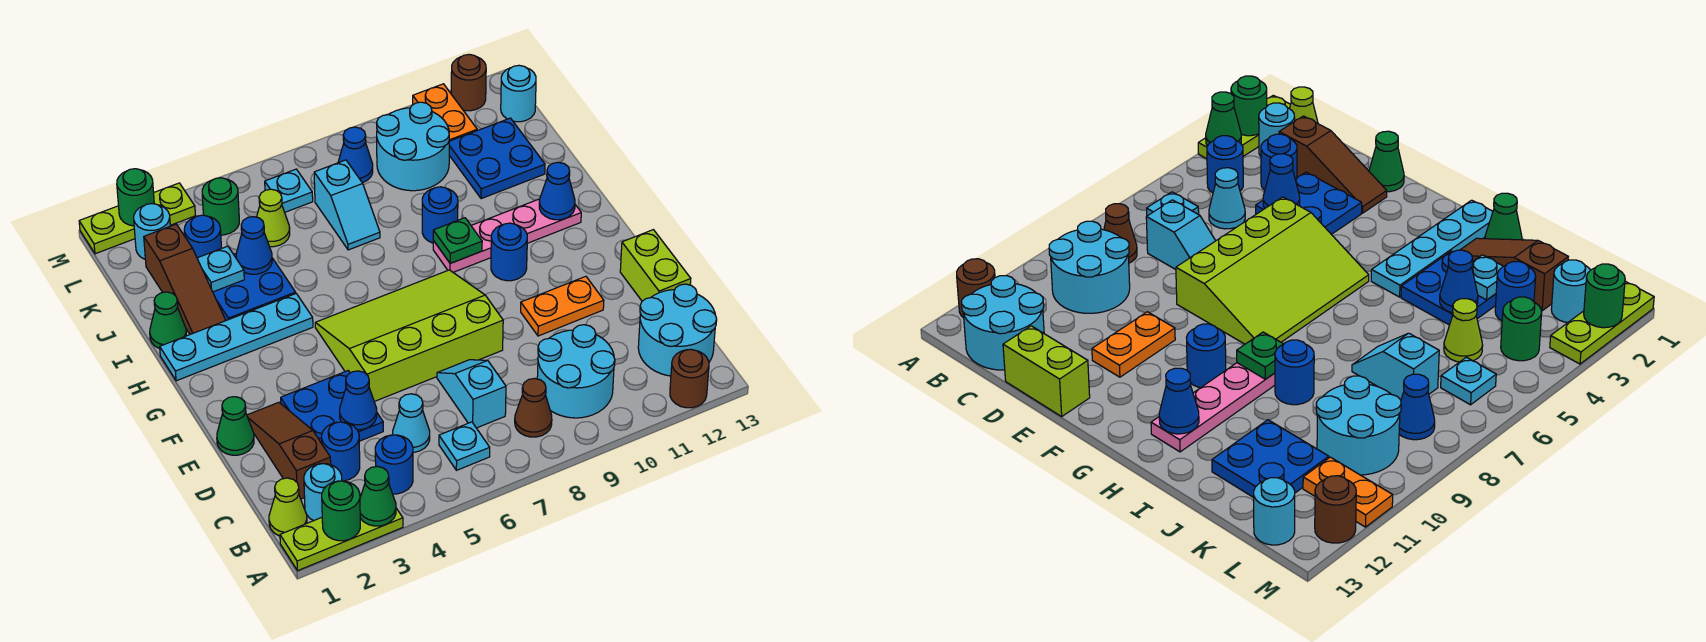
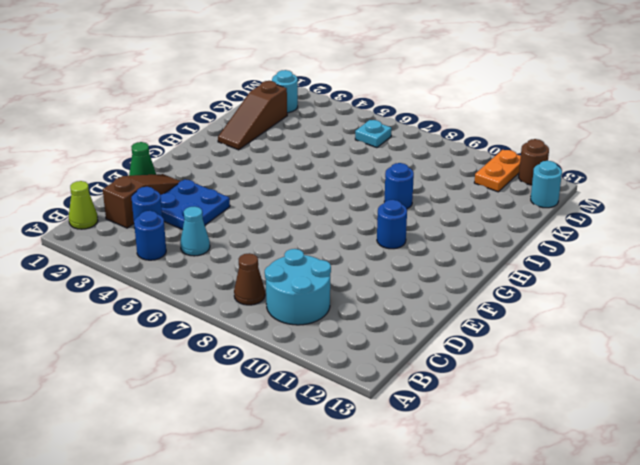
none -> lime plate A1:A3 level 1
none -> brown round brick A12 level 1
none -> cyan round brick B2 level 1
none -> cyan plate B6 level 1

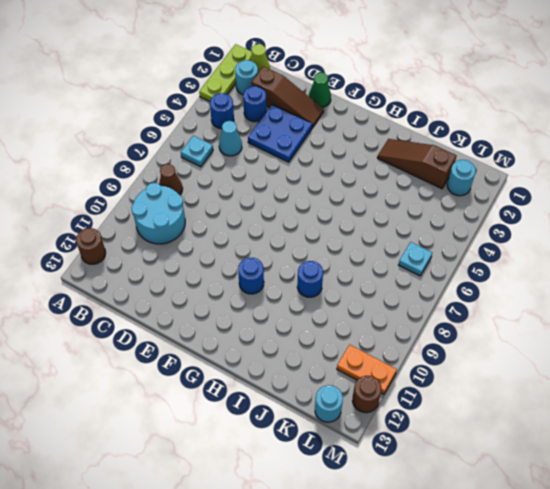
none -> cyan round brick B12:C13 level 1
none -> cyan slope C7:D7 level 1 top C
none -> lime brick D13:E13 level 1
none -> lime slope E5:G8 level 1 top E

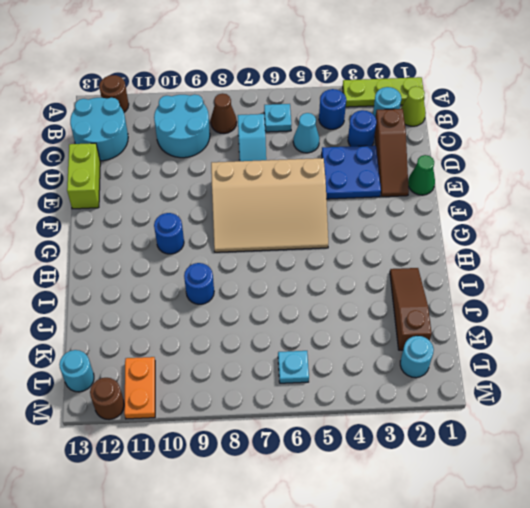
tan slope E5:G8 level 1 top E -> lime slope E5:G8 level 1 top E
none -> orange plate E10:E11 level 1
none -> cyan plate H1:H4 level 1
none -> pink plate H9:H12 level 1
none -> green cone I1 level 1

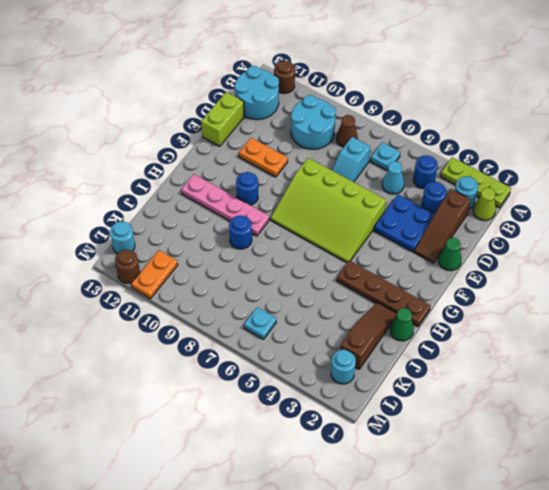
brown plate H1:H4 level 1 -> cyan plate H1:H4 level 1
none -> blue plate I3:J4 level 1
none -> cyan slope J7:K7 level 1 top K
none -> blue plate J11:K12 level 1
none -> blue round brick K3 level 1

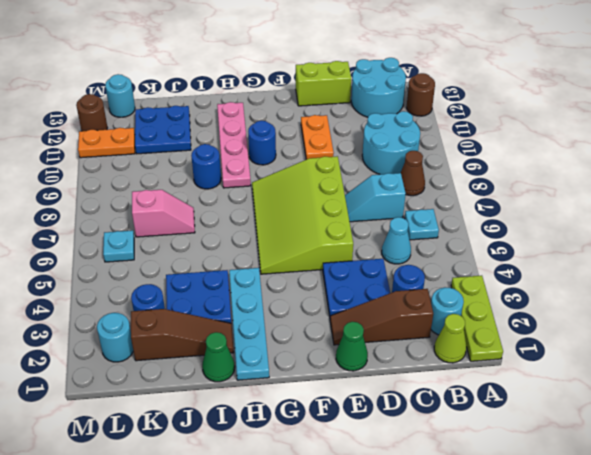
pink slope J7:K7 level 1 top K -> cyan slope J7:K7 level 1 top K
none -> blue round brick B4 level 1
none -> lime cone K5 level 1
none -> cyan round brick K9:L10 level 1
none -> green round brick L4 level 1

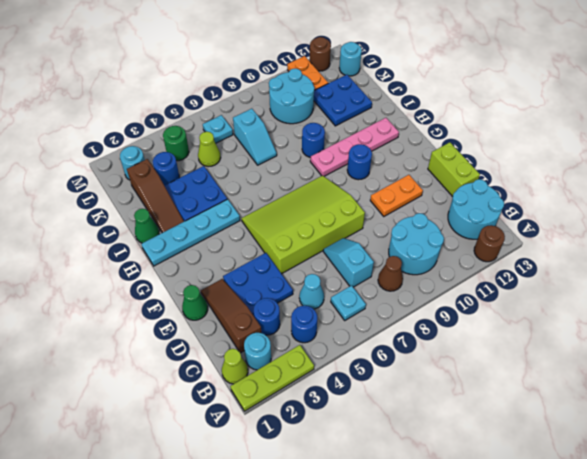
none -> blue cone L8 level 1
none -> lime plate M1:M3 level 1
none -> green round brick A2 level 2
none -> green cone A3 level 2

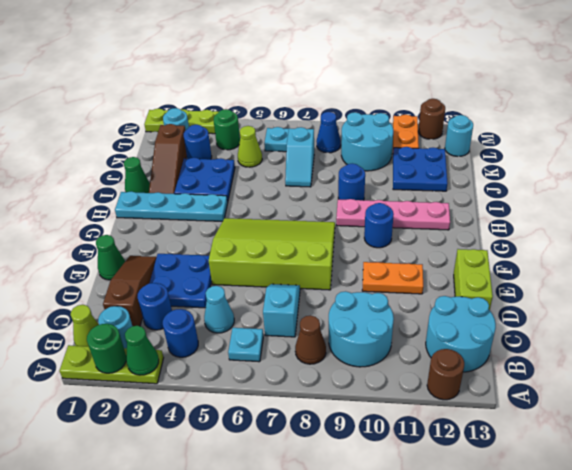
none -> blue cone D4 level 2
none -> green plate H9 level 2
none -> blue cone H12 level 2
none -> cyan plate J3 level 2

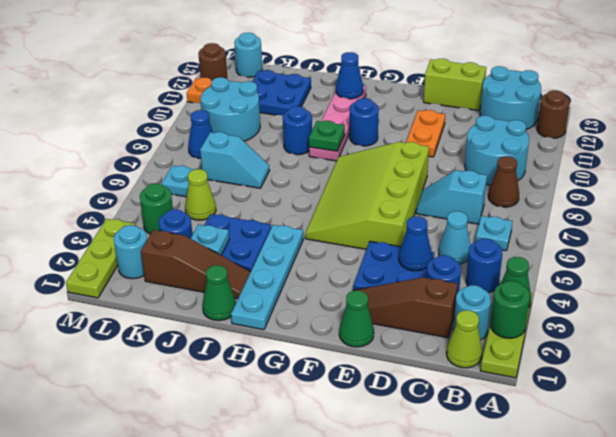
none -> blue cone J4 level 2
none -> green round brick M2 level 2

